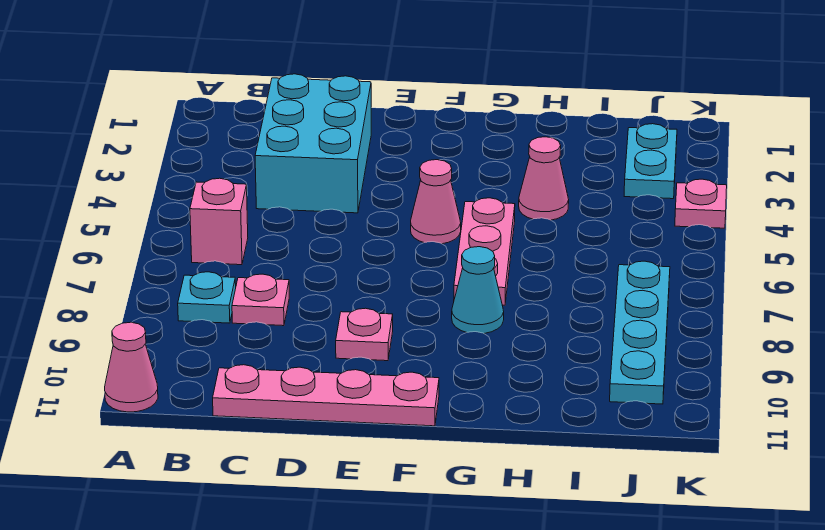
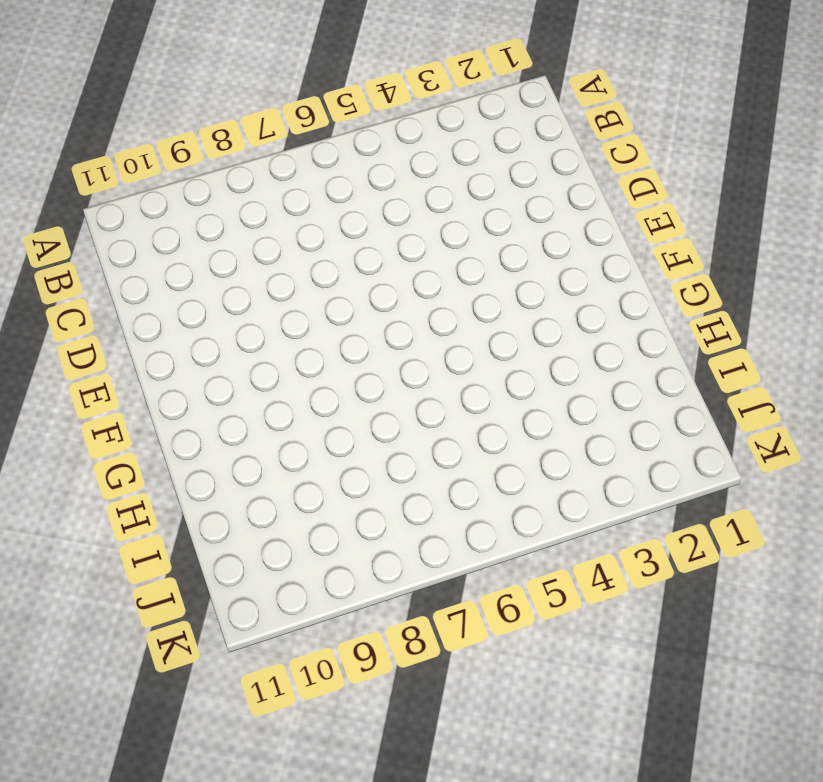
none -> pink cone A11 level 1
none -> pink brick B6 level 1
none -> cyan plate B8 level 1

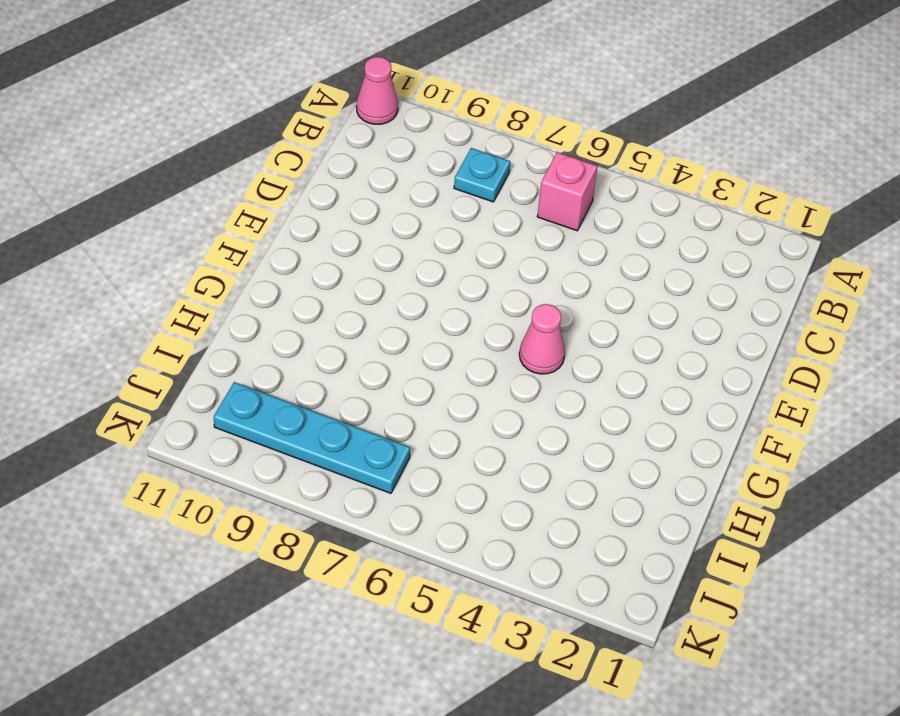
none -> cyan brick C2:D4 level 1
none -> pink plate C8 level 1
none -> pink plate C11:F11 level 1

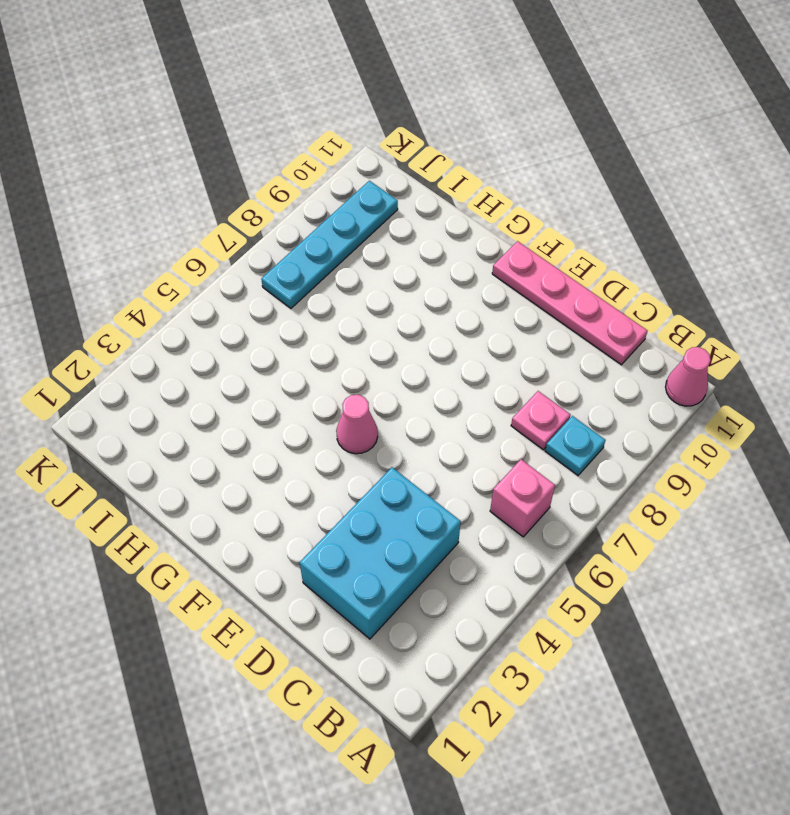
none -> pink plate E9 level 1
none -> pink plate G5:G7 level 1
none -> cyan cone G8 level 1

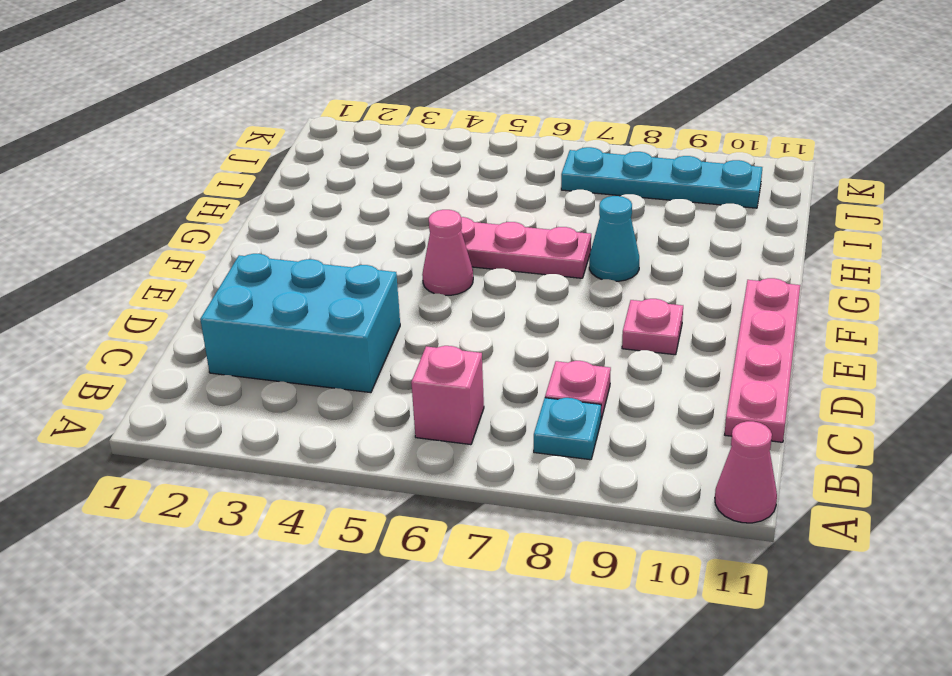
none -> pink cone H4 level 1
none -> cyan plate J2:J3 level 1
none -> pink plate K4 level 1

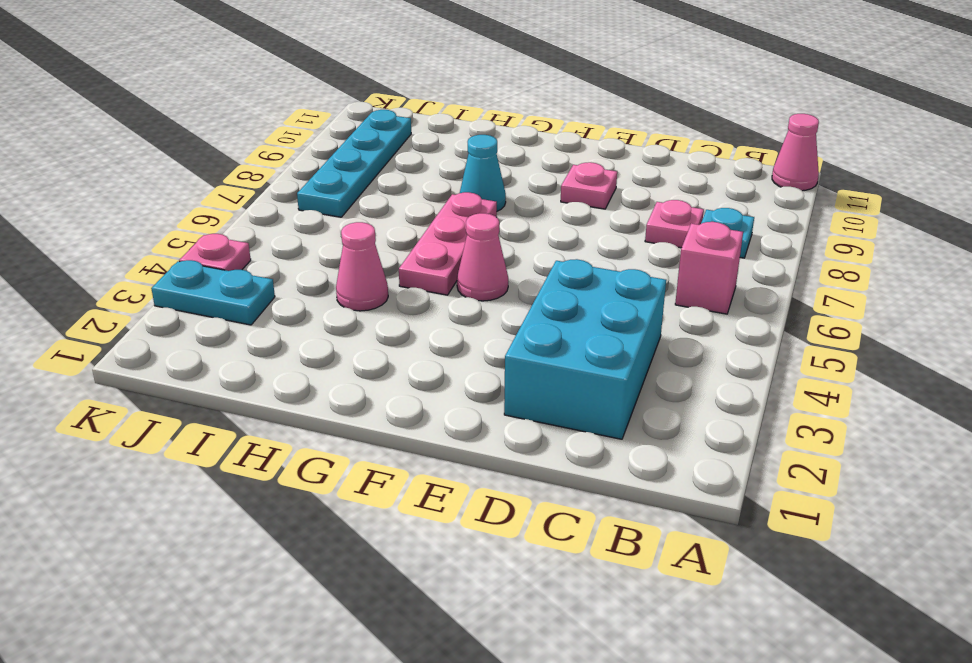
cyan plate J3:K3 level 1 -> cyan plate J2:J3 level 1
none -> pink plate C11:F11 level 1

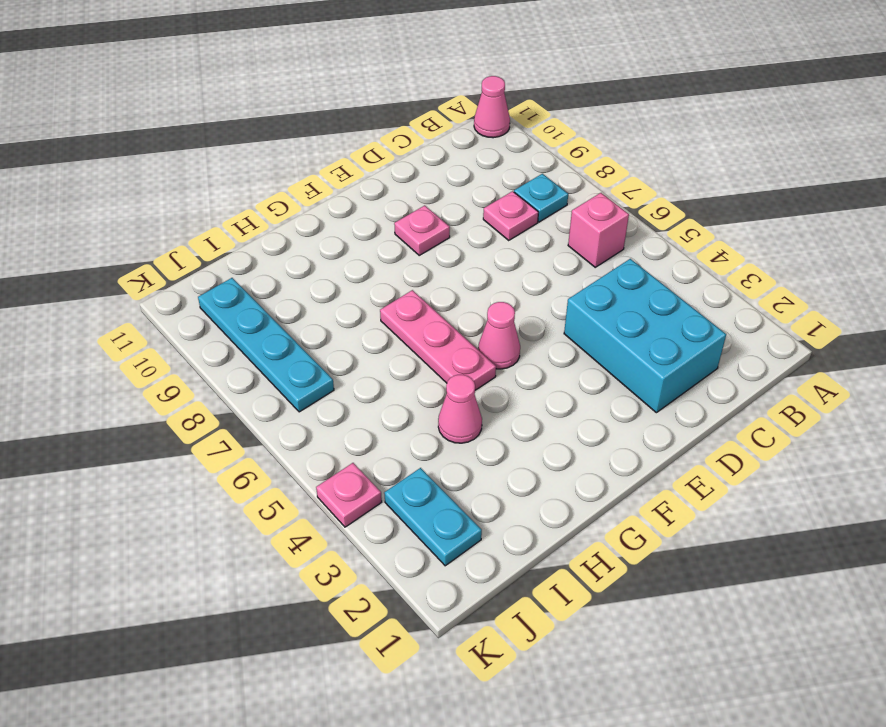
none -> pink plate C11:F11 level 1
none -> cyan cone G8 level 1

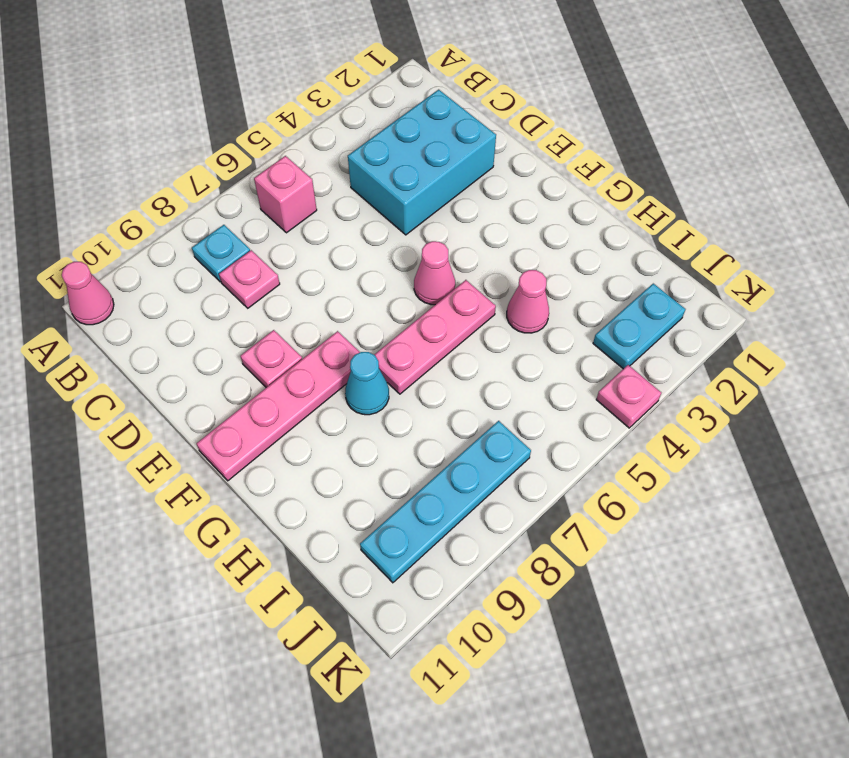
pink plate F8:F11 level 1 -> pink plate C11:F11 level 1

